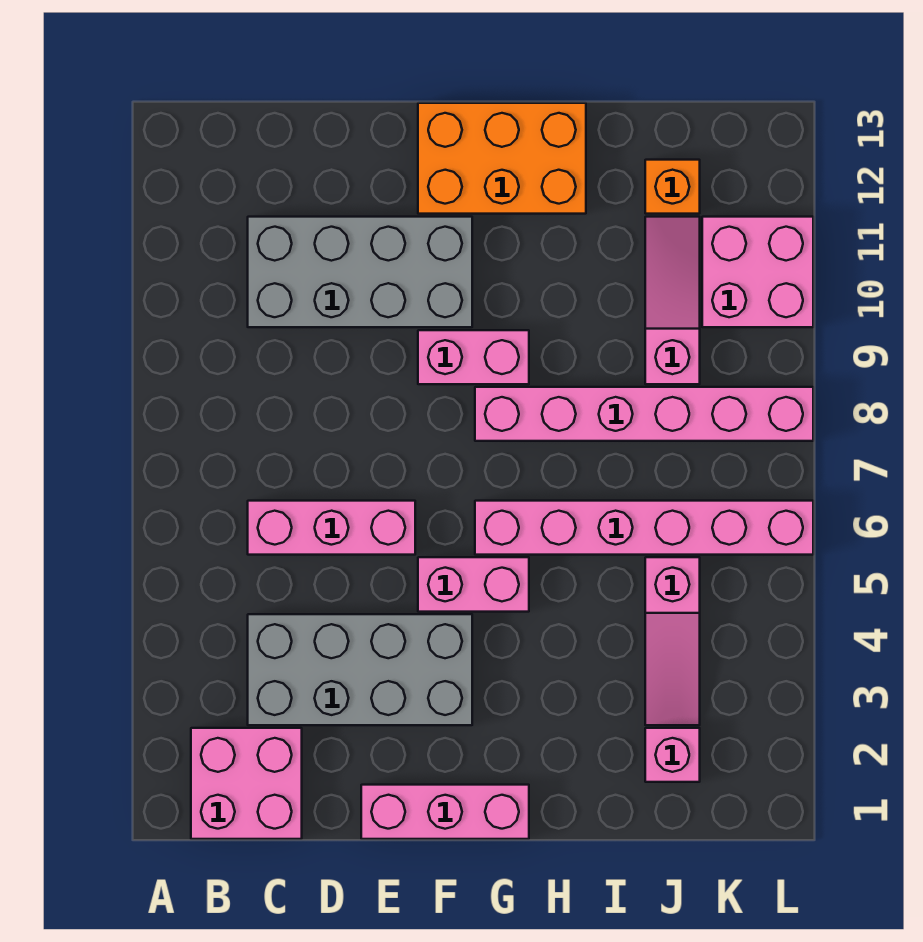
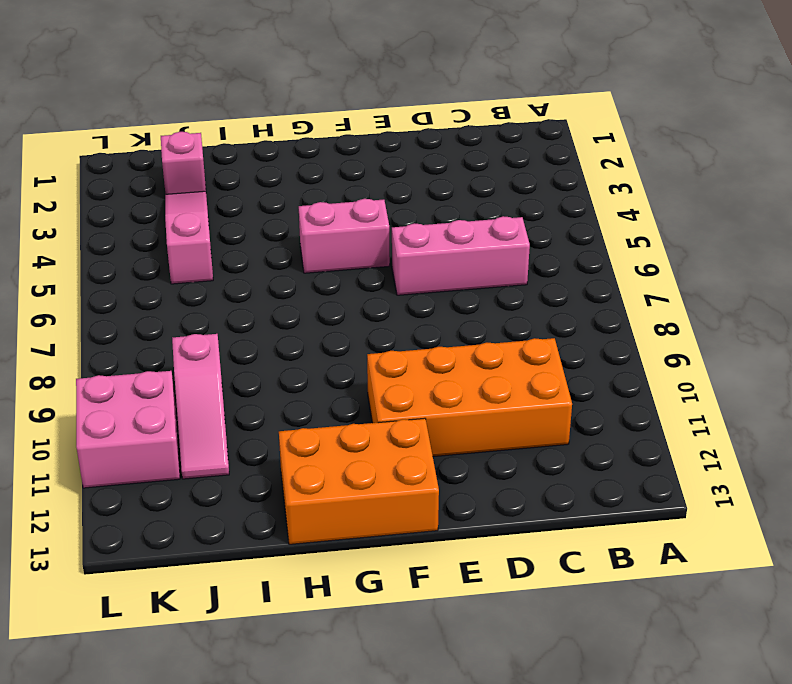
orange brick C10:F11 level 1 -> grey brick C10:F11 level 1
none -> pink brick B1:C2 level 1
none -> grey brick C3:F4 level 1
none -> pink brick E1:G1 level 1

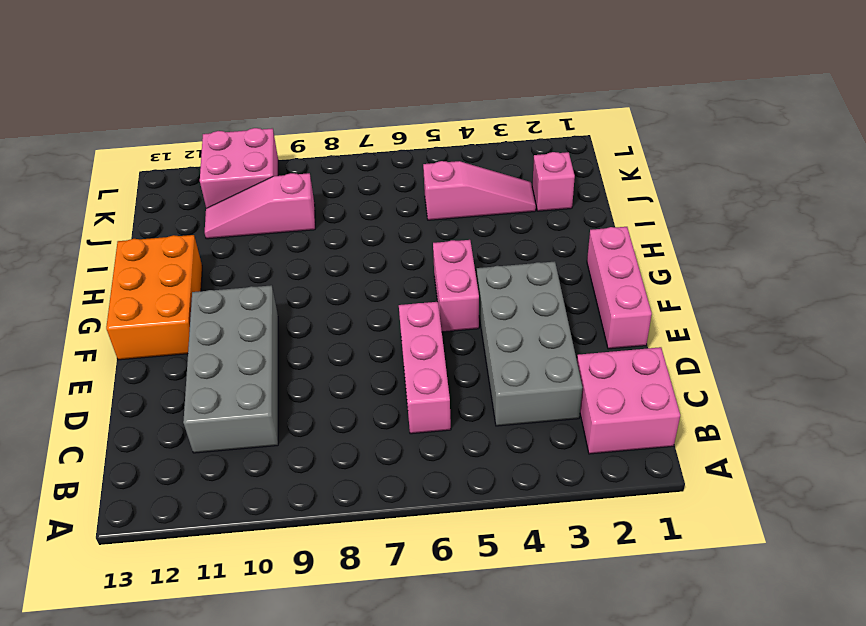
none -> pink brick F9:G9 level 1
none -> pink brick G6:L6 level 1
none -> pink brick G8:L8 level 1

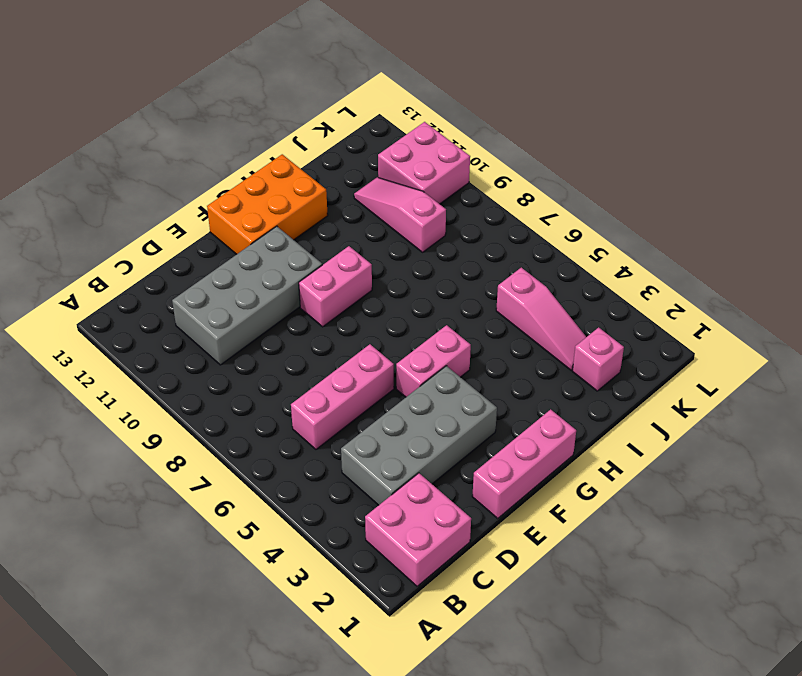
none -> pink brick G6:L6 level 1
none -> pink brick G8:L8 level 1
none -> orange brick J12 level 1

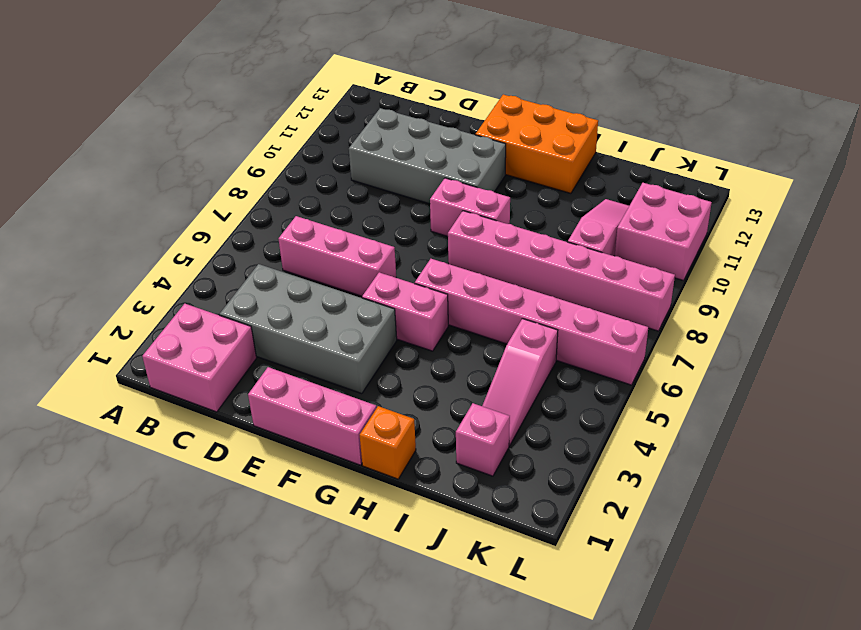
orange brick H1 level 1 -> orange brick J12 level 1

